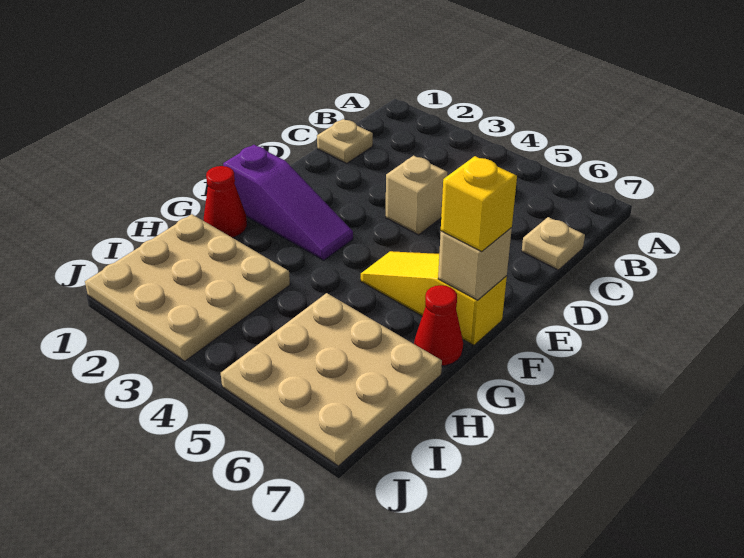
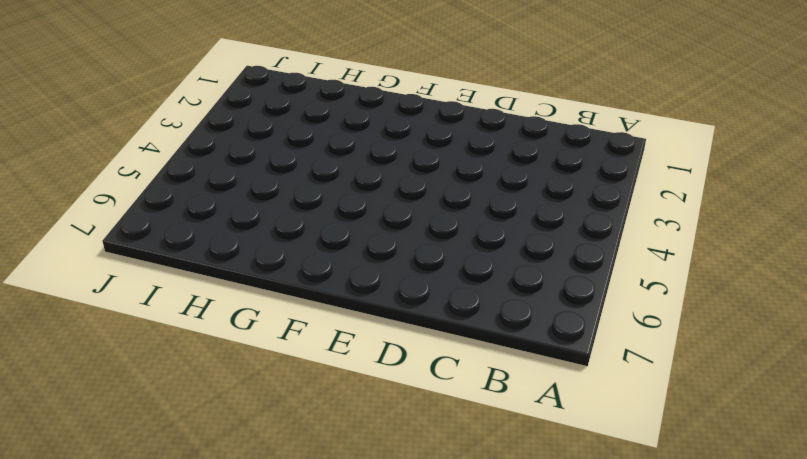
none -> tan plate C1 level 1
none -> tan plate C7 level 1

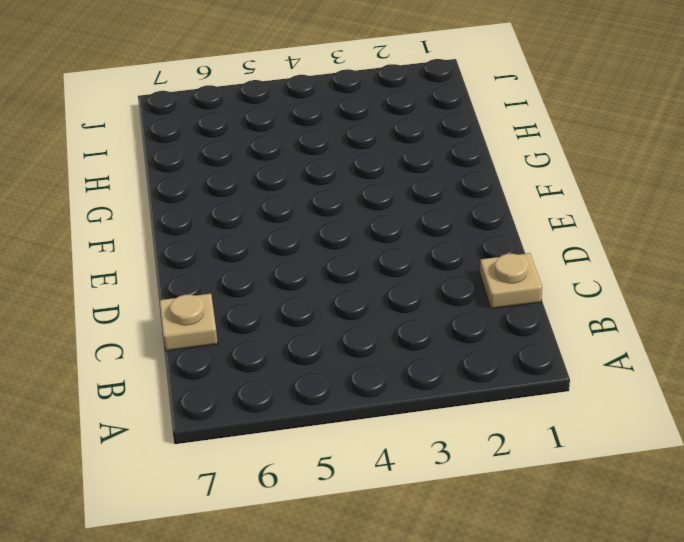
none -> tan brick D4 level 1
none -> purple slope F1:F3 level 1 top 1

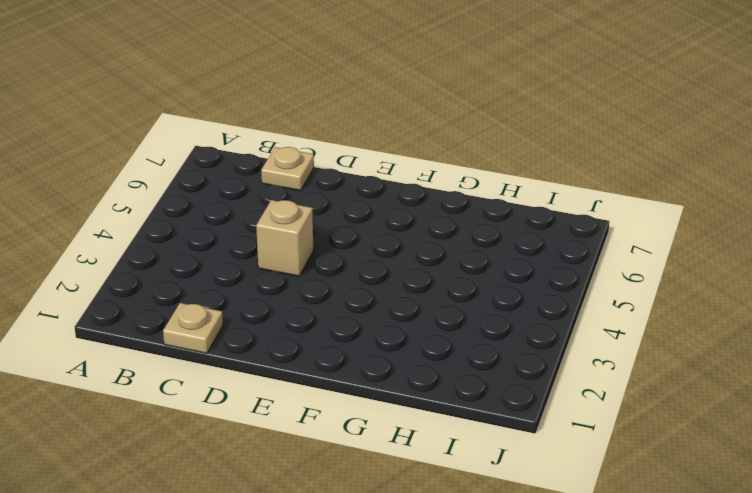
none -> purple slope F1:F3 level 1 top 1
none -> yellow slope F5:F7 level 1 top 7

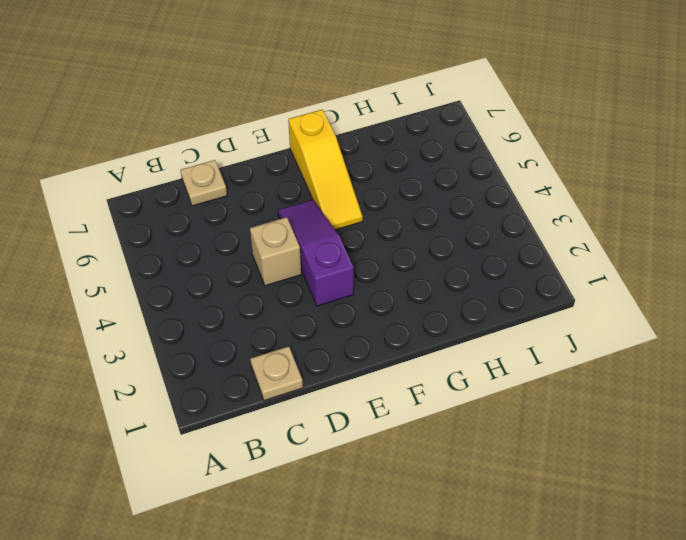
purple slope E3:E5 level 1 top 3 -> purple slope F1:F3 level 1 top 1
none -> red cone G1 level 1
none -> red cone G7 level 1

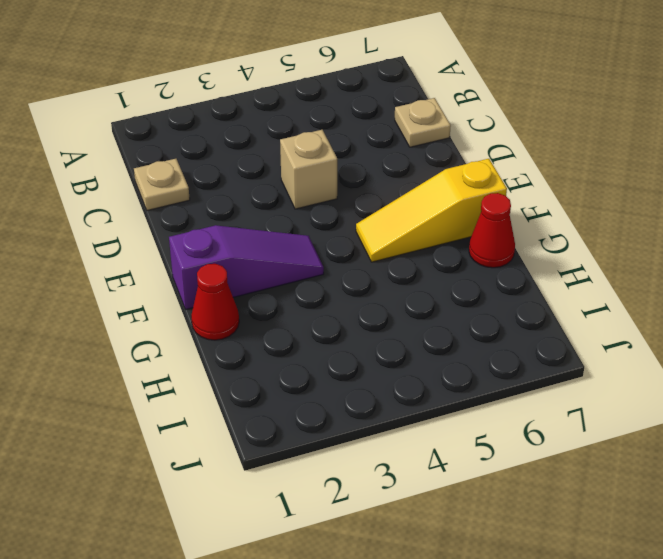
none -> tan plate H1:J3 level 1
none -> tan plate H5:J7 level 1

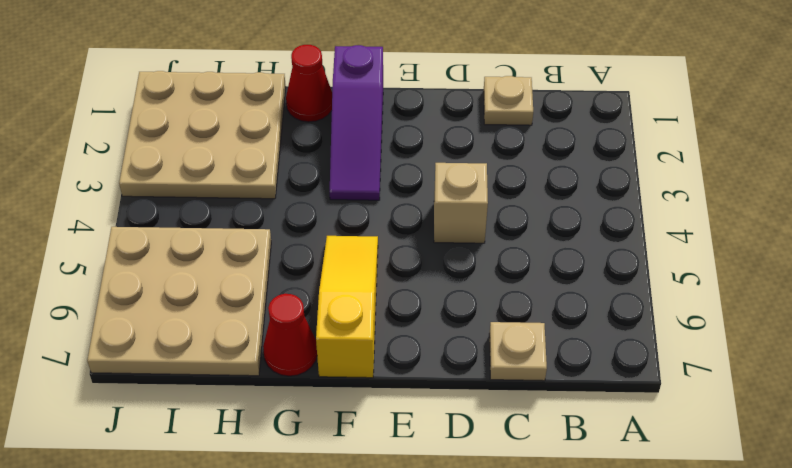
none -> tan brick F7 level 2
none -> yellow brick F7 level 3

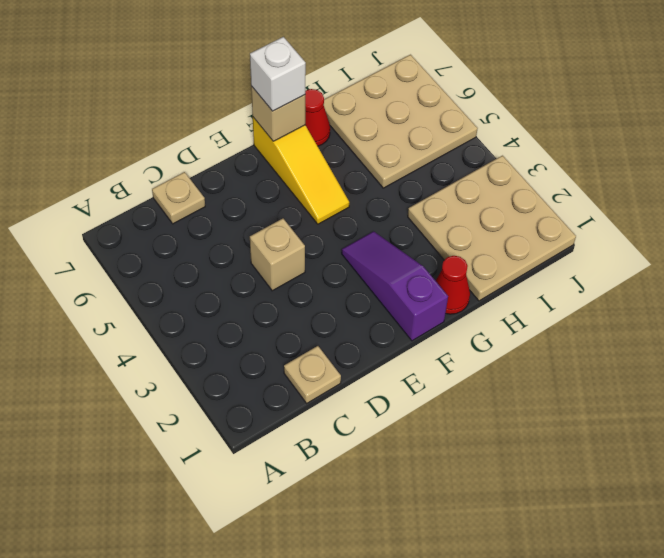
white brick F7 level 3 -> yellow brick F7 level 3

